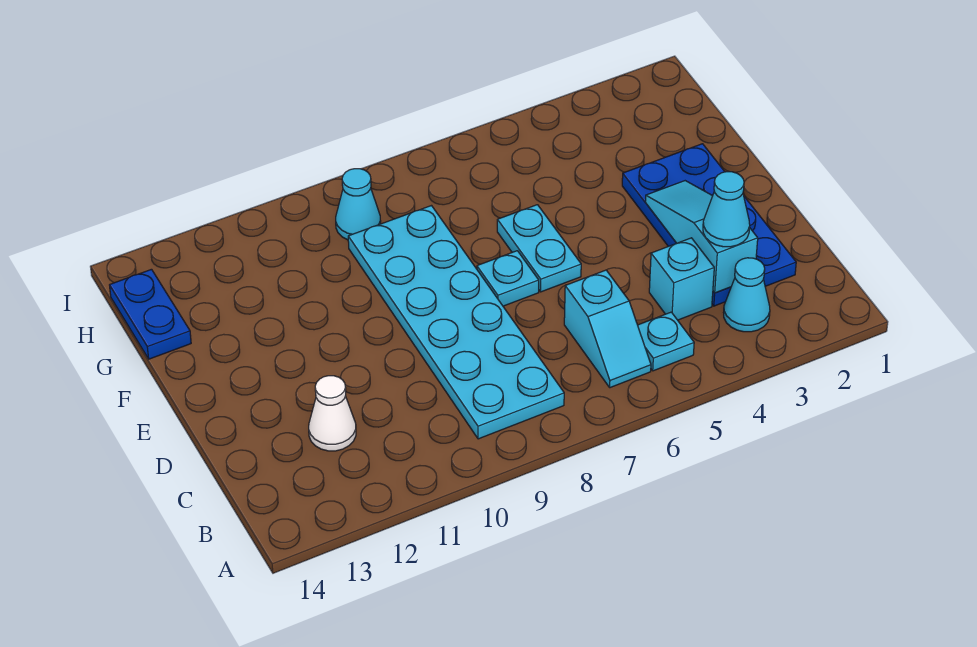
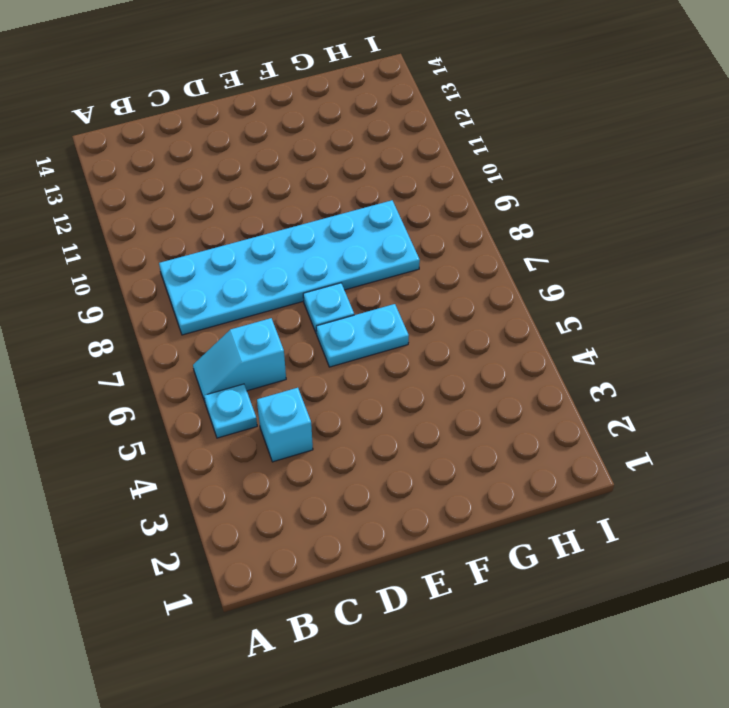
none -> cyan cone B3 level 1
none -> blue plate C2:F3 level 1
none -> white cone C12 level 1

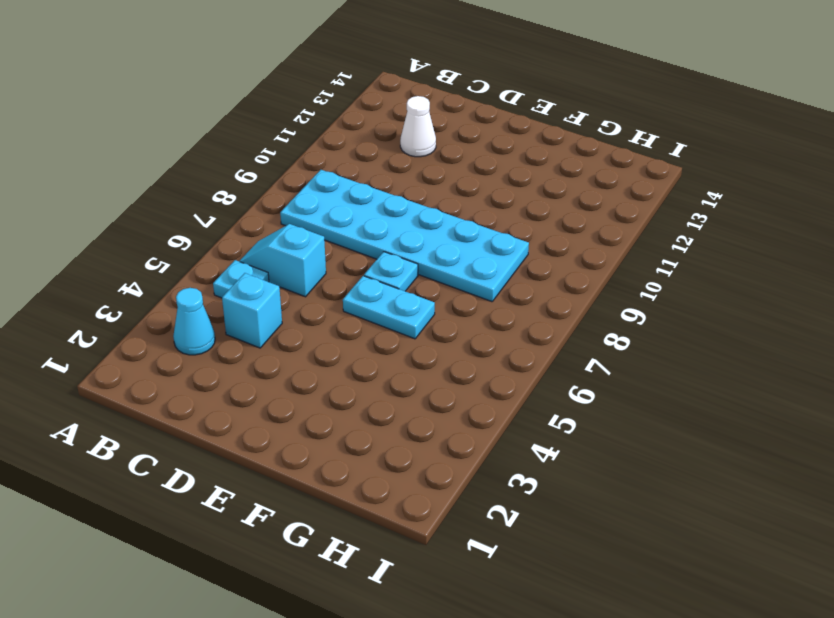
none -> blue plate C2:F3 level 1
none -> blue plate G14:H14 level 1
none -> cyan cone H9 level 1

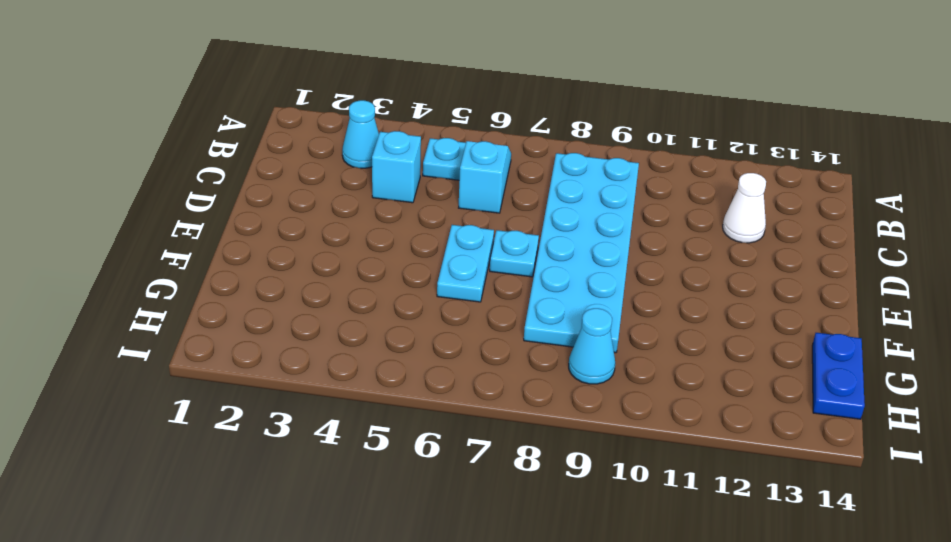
none -> blue plate C2:F3 level 1
none -> cyan slope C3:E3 level 2 top C
none -> cyan cone C3 level 3

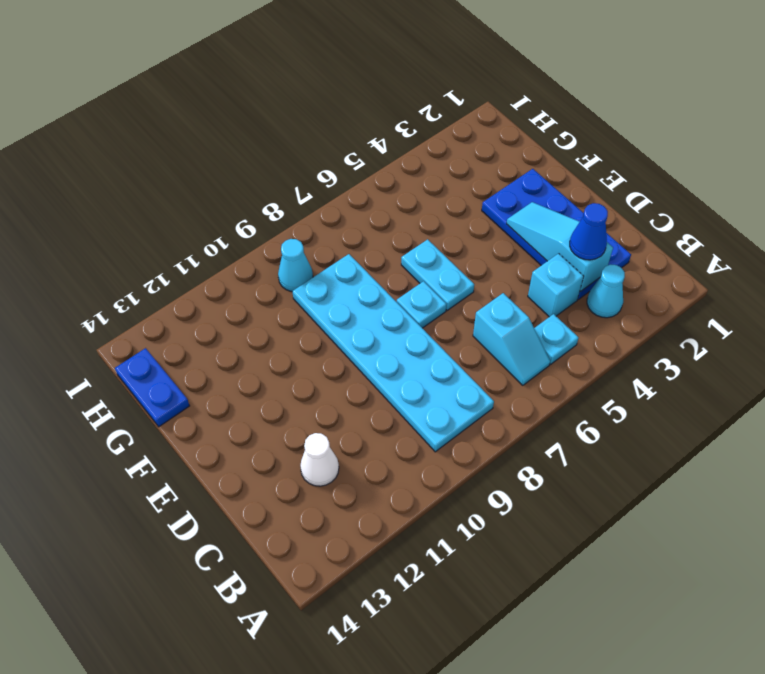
blue cone C3 level 3 -> cyan cone C3 level 3

